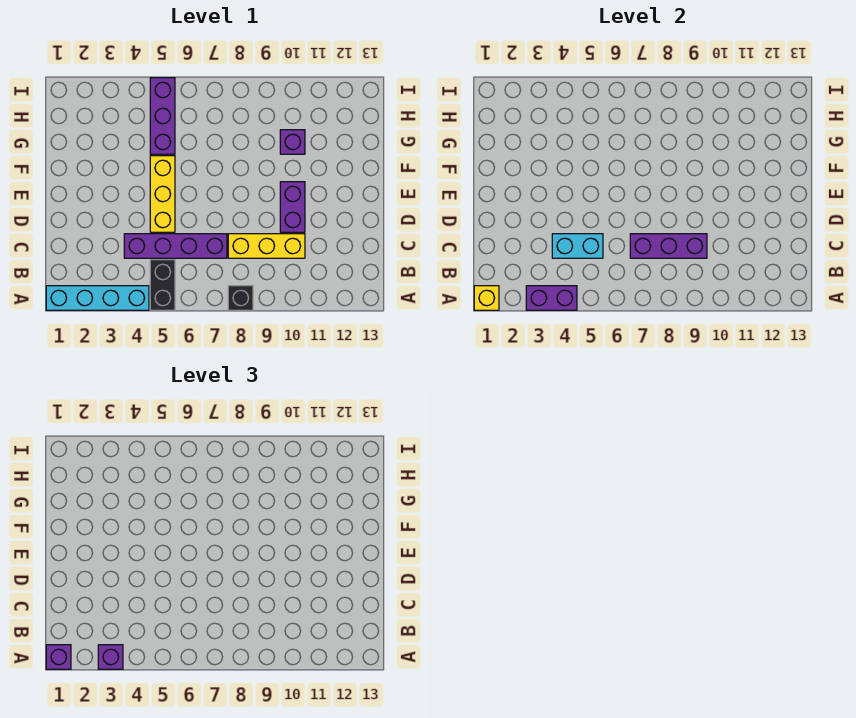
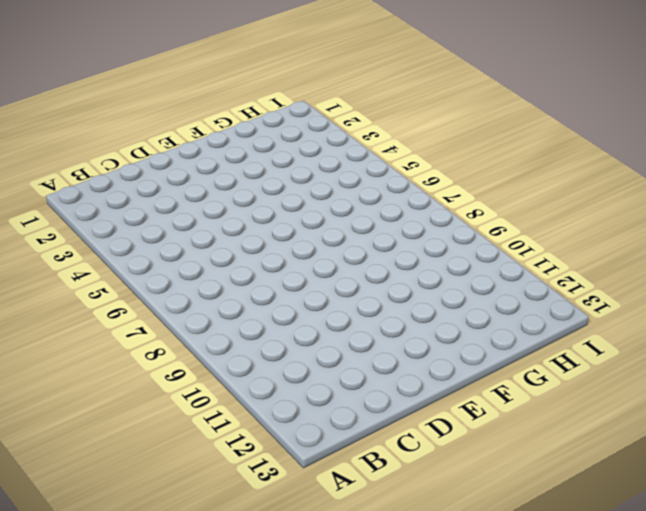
none -> cyan brick A1:A4 level 1
none -> black brick A5:B5 level 1
none -> black brick A8 level 1

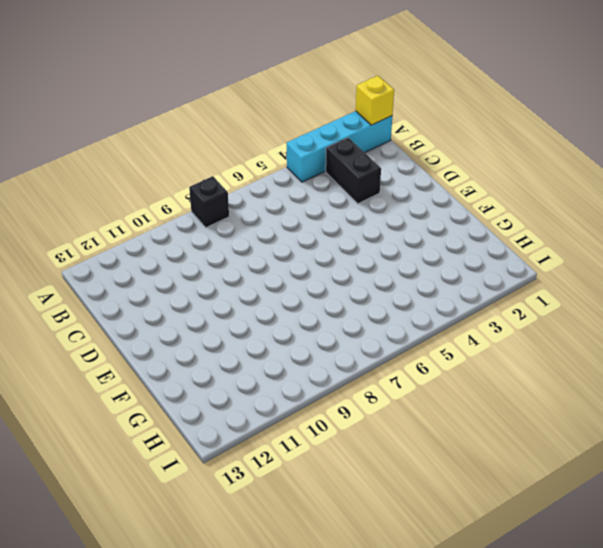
black brick B3:C3 level 1 -> black brick A5:B5 level 1
none -> purple brick C4:C7 level 1
none -> yellow brick C8:C10 level 1
none -> yellow brick D5:F5 level 1

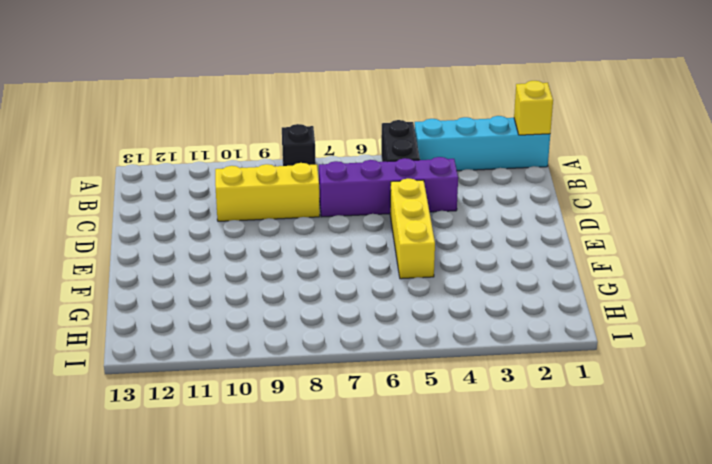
none -> purple brick D10:E10 level 1
none -> purple brick G5:I5 level 1
none -> purple brick G10 level 1

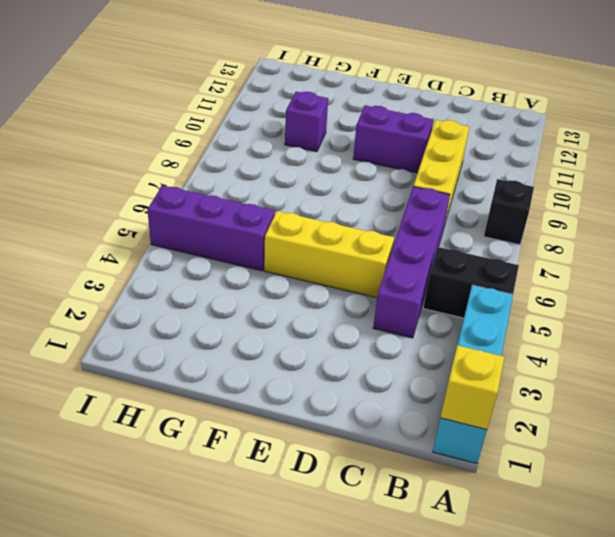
none -> purple brick A3:A4 level 2
none -> cyan brick C4:C5 level 2
none -> purple brick C7:C9 level 2

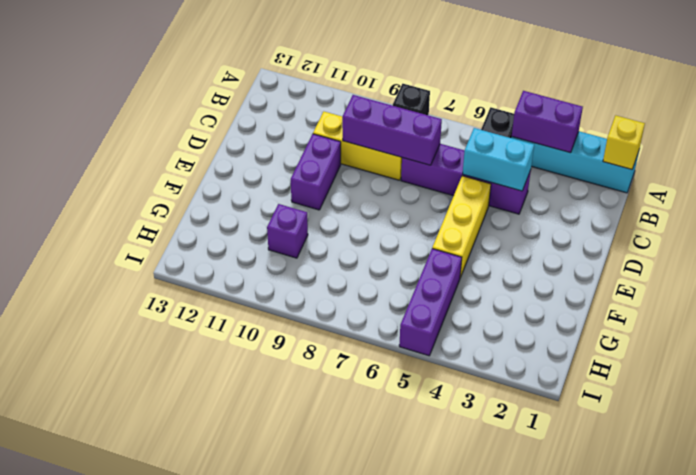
none -> purple brick A1 level 3
none -> purple brick A3 level 3

